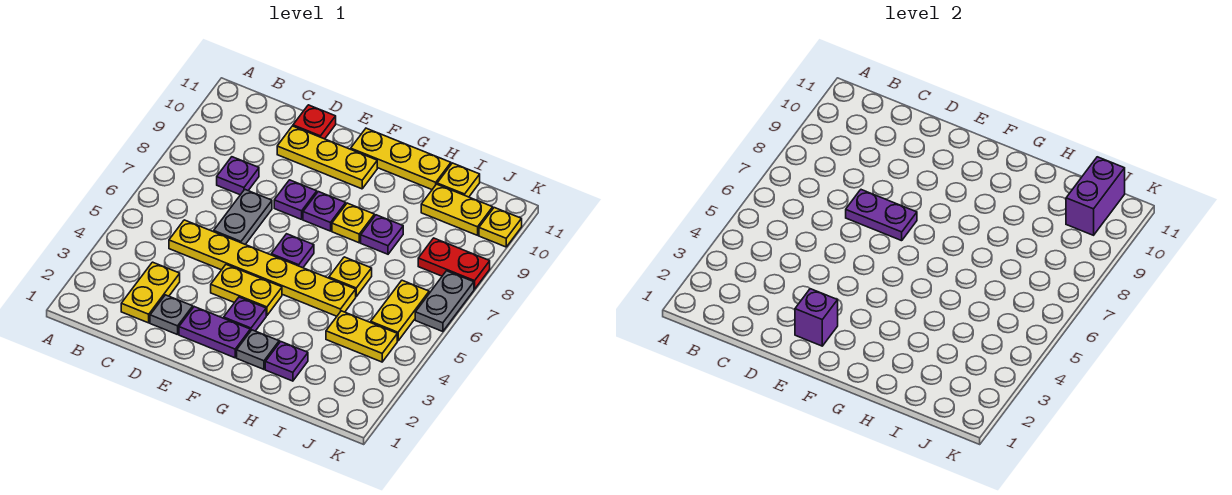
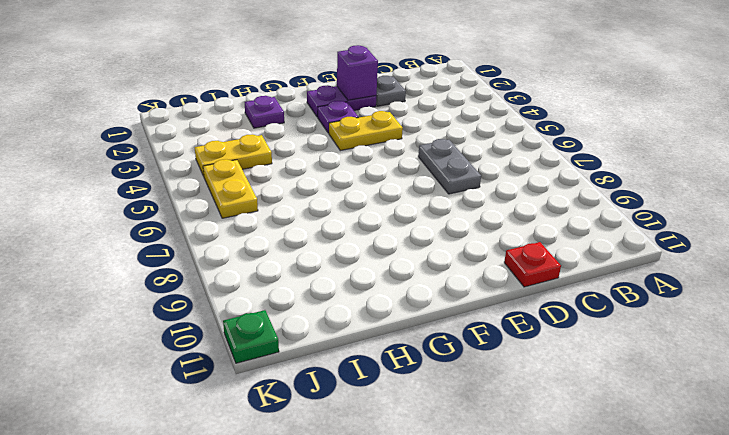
green plate K11 level 1 -> none
none -> yellow plate C2:C3 level 1
none -> yellow plate C5:H5 level 1
none -> purple plate C8 level 1

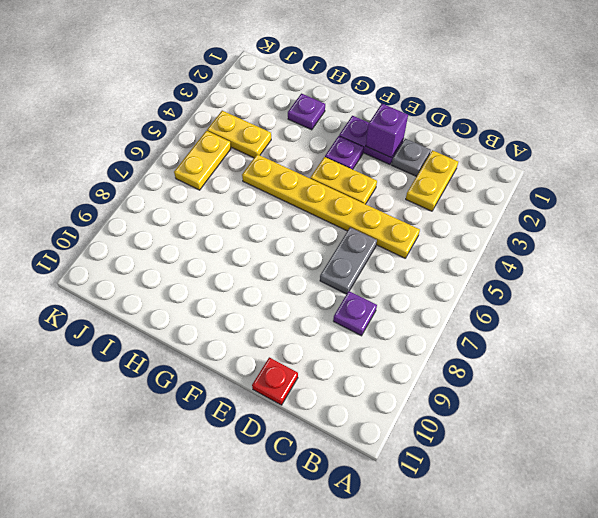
none -> yellow plate D10:F10 level 1
none -> purple plate E8 level 1
none -> purple plate F6 level 1

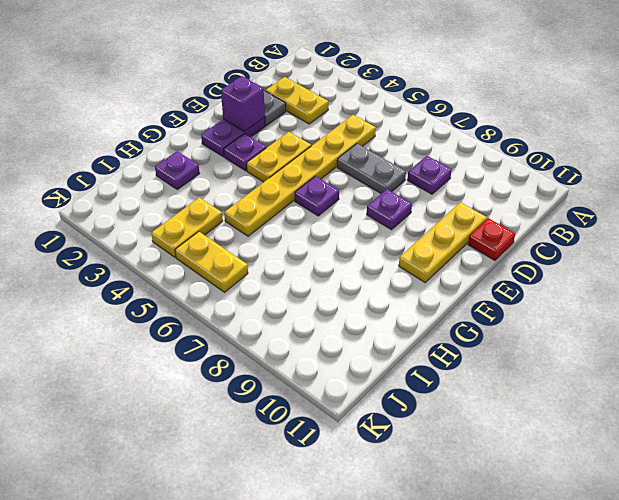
none -> purple plate F8 level 1
none -> yellow plate F11:H11 level 1
none -> grey plate G2 level 1

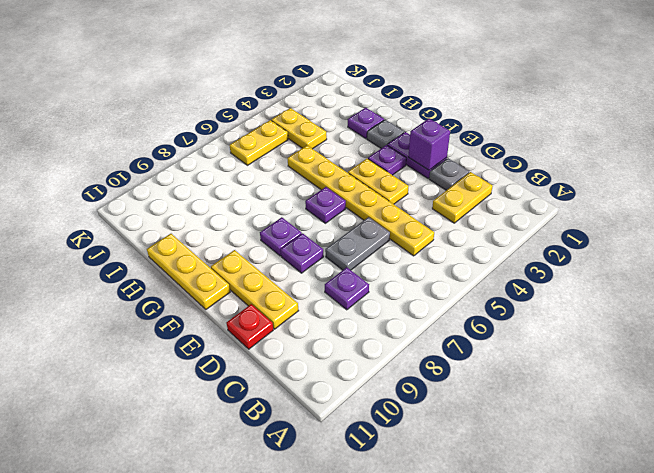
none -> yellow plate G8 level 1
none -> yellow plate H6 level 1
none -> purple plate H8 level 1

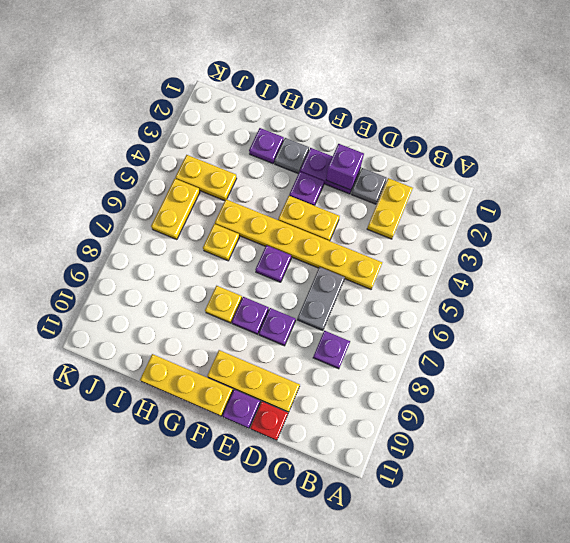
purple plate E11 level 1 -> purple plate H8 level 1
none -> yellow plate I10:J10 level 1
none -> yellow plate I11 level 1
none -> red plate J8:K8 level 1

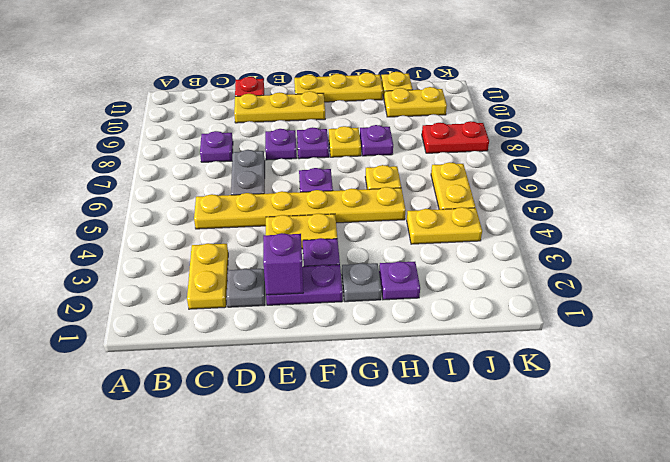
none -> grey plate K6:K7 level 1
none -> yellow plate K10 level 1
none -> purple plate D7:E7 level 2

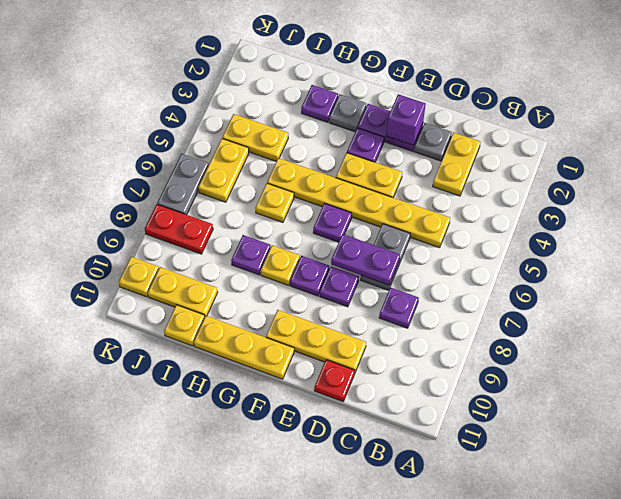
none -> purple brick J10:J11 level 2

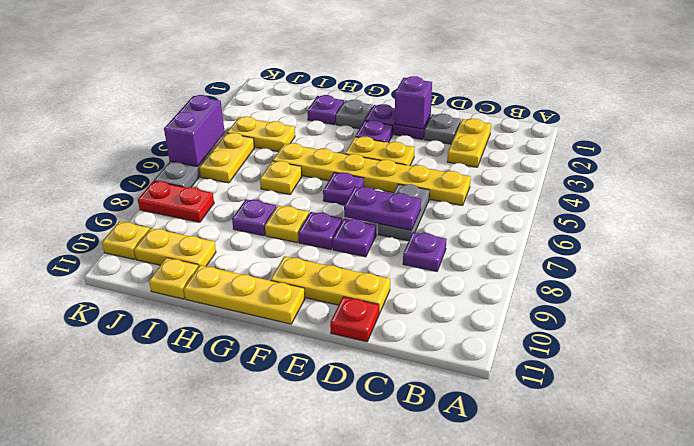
purple brick K5:K6 level 2 -> purple brick J10:J11 level 2

